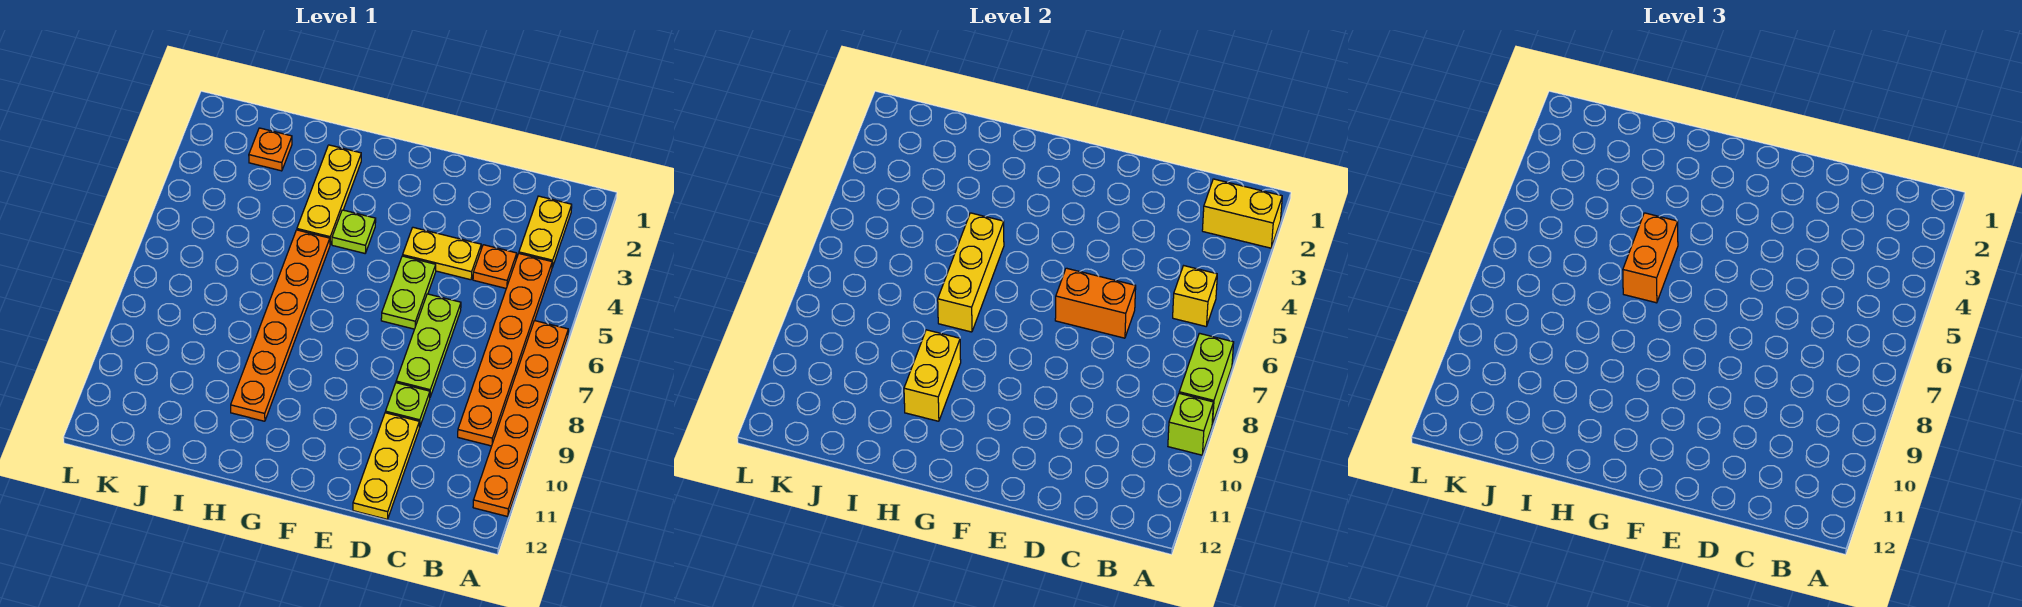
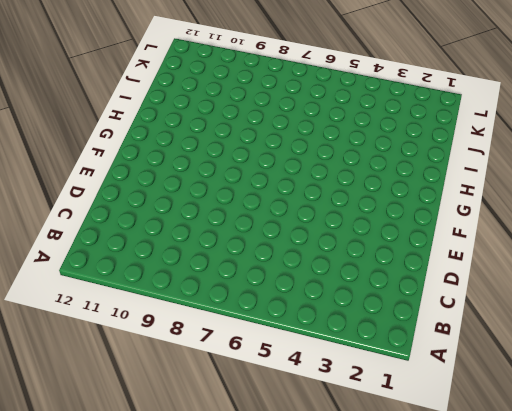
none -> orange plate A6:A11 level 1
none -> yellow plate B2:B3 level 1
none -> orange plate B4:B9 level 1

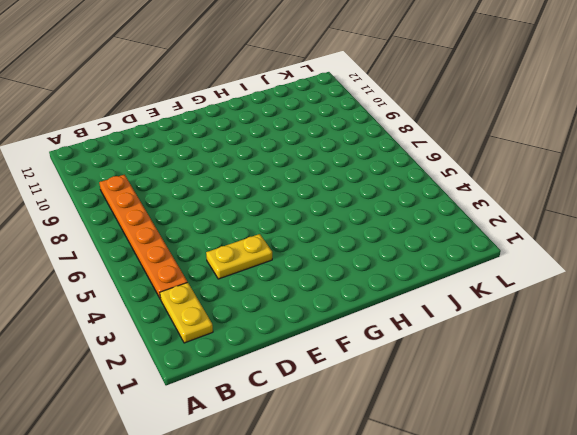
none -> orange plate A6:A11 level 1
none -> orange plate C4 level 1
none -> lime plate D6:D8 level 1

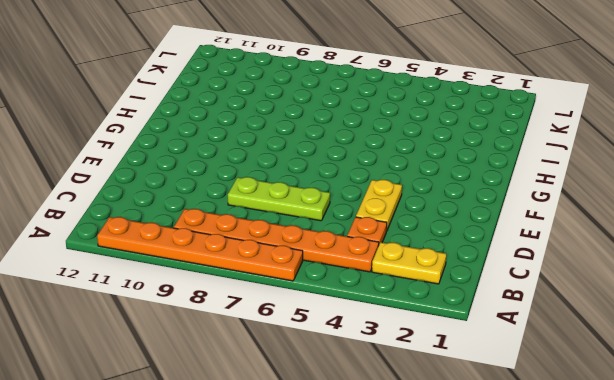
none -> lime plate D9 level 1
none -> yellow plate D10:D12 level 1
none -> lime plate E5:E6 level 1

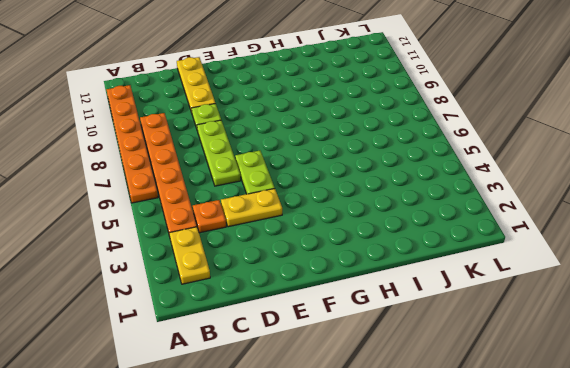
none -> lime plate G4 level 1
none -> yellow plate H2:H4 level 1
none -> orange plate H5:H10 level 1

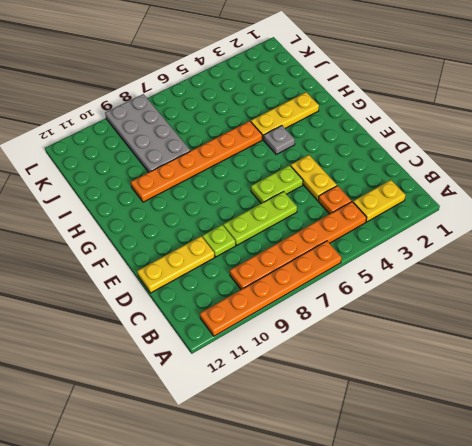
grey plate G4 level 1 -> lime plate G4 level 1
grey plate I8:L9 level 1 -> none
none -> orange plate J2 level 1
none -> yellow brick A2:B2 level 2
none -> lime brick A7:A8 level 2

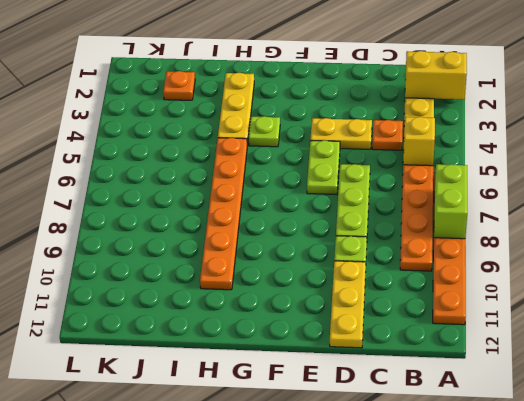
none -> lime brick A9 level 2
none -> orange brick D6:E6 level 2
none -> yellow brick H5:H7 level 2

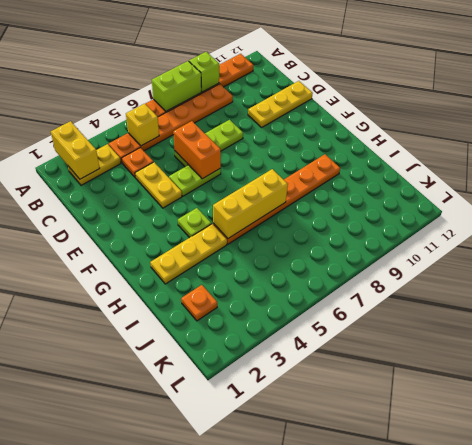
none -> lime plate D9 level 1
none -> yellow brick H9:H10 level 2
none -> orange brick H5:H6 level 3

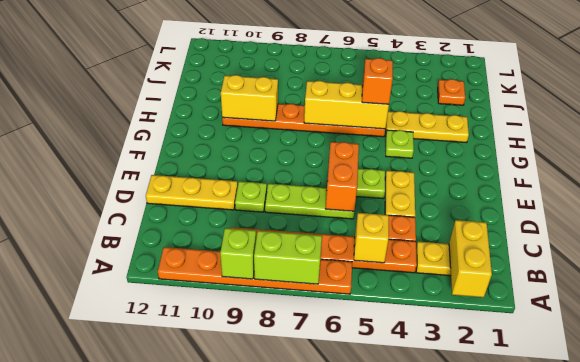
orange brick H5 level 3 -> orange brick H5:H6 level 3

